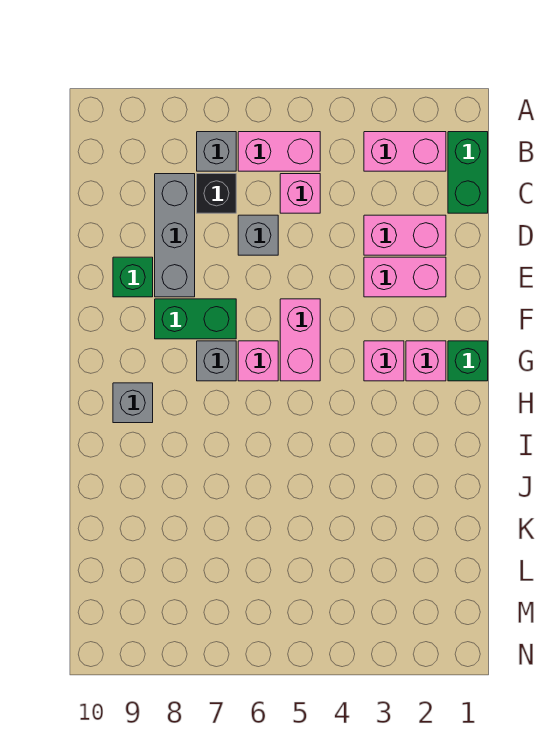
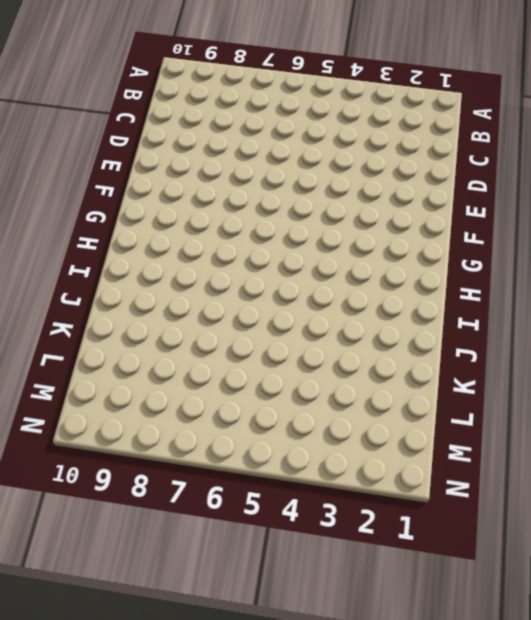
none -> green brick B1:C1 level 1
none -> pink brick B2:B3 level 1
none -> pink brick B5:B6 level 1

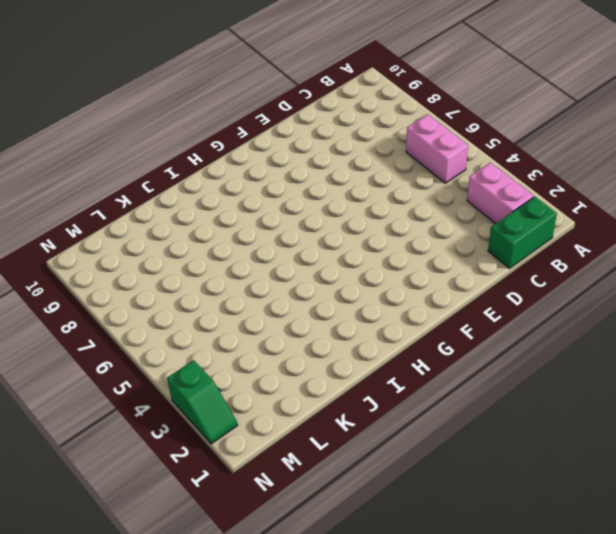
green slope N2:N3 level 1 top 3 -> none
none -> grey brick B7 level 1
none -> pink brick C5 level 1
none -> black brick C7 level 1

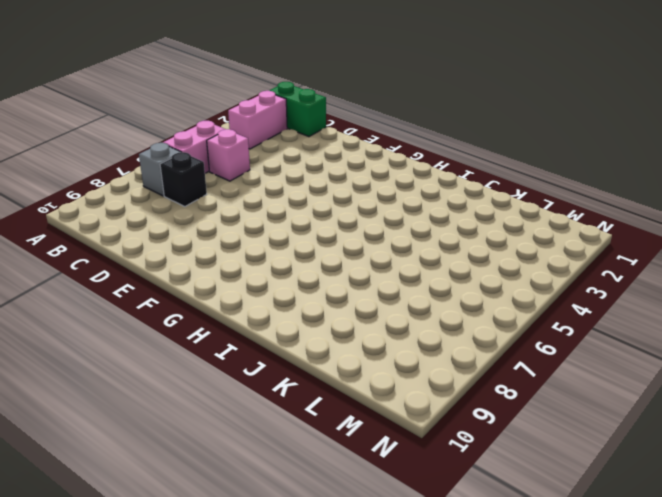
none -> grey brick C8:E8 level 1
none -> pink brick D2:D3 level 1
none -> grey brick D6 level 1

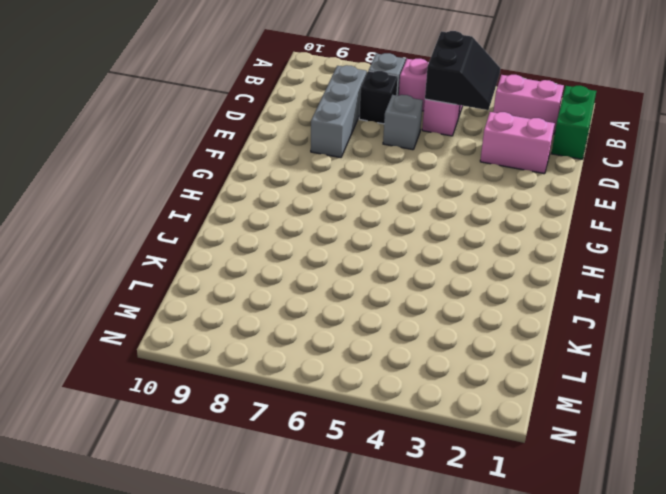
black slope B4:C5 level 2 top 5 -> none
none -> pink brick E2:E3 level 1
none -> green brick E9 level 1
none -> pink brick F5:G5 level 1

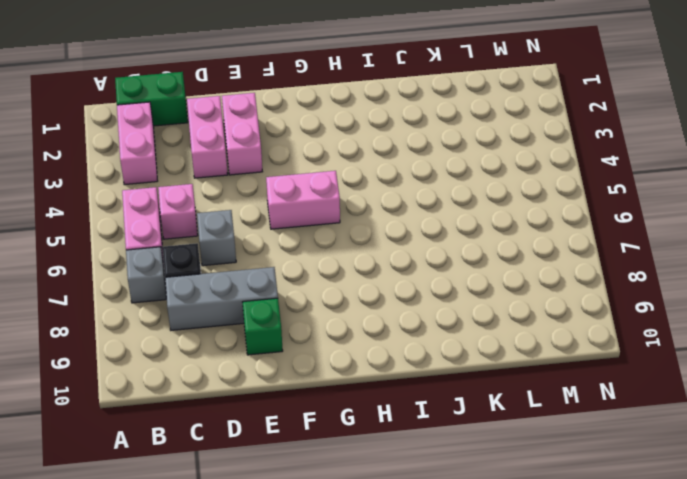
none -> green brick F7:F8 level 1
none -> green brick G1 level 1
none -> pink brick G2 level 1

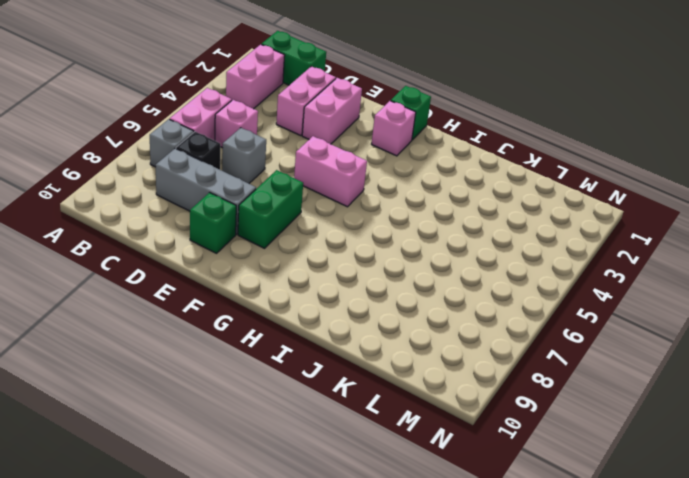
none -> pink brick G3 level 1
none -> pink brick G6 level 1
none -> grey brick G7 level 1

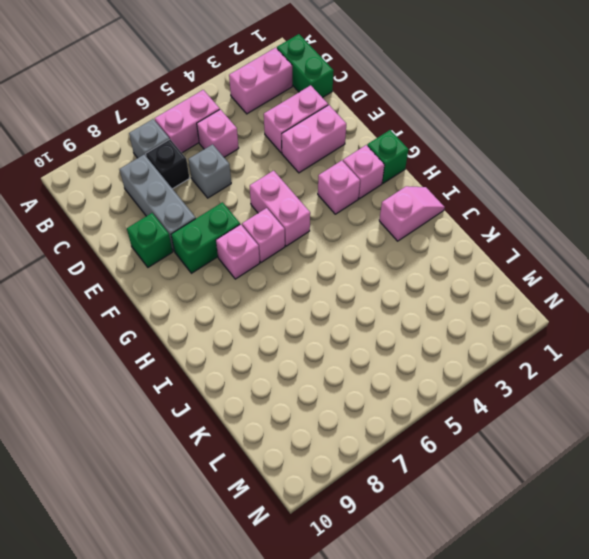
pink brick G7 level 1 -> grey brick G7 level 1
pink slope I1:I2 level 1 top 2 -> none
none -> grey brick H9 level 1

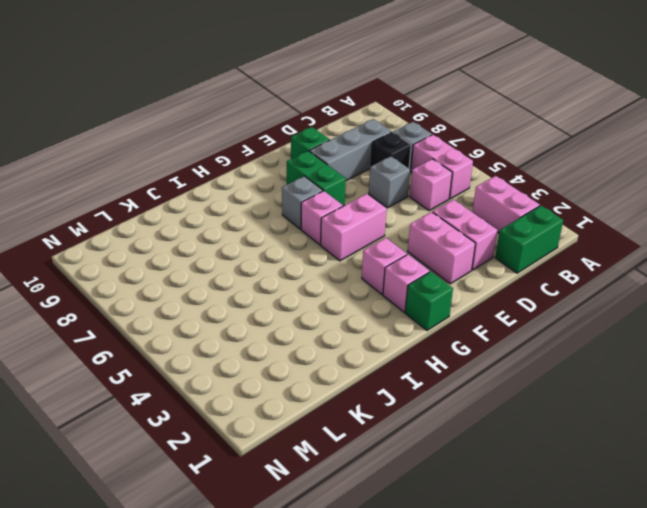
none -> grey brick H9 level 1

